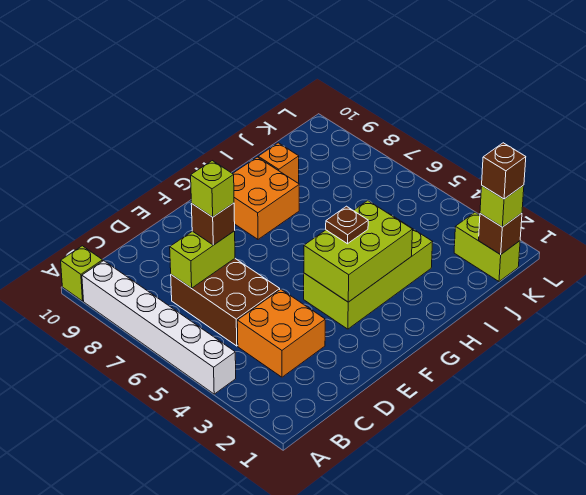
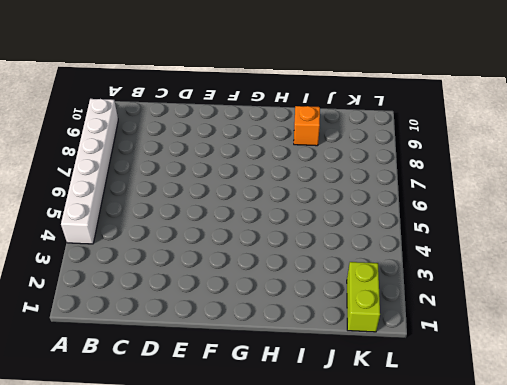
none -> lime brick A10 level 1
none -> orange brick C3:D4 level 1
none -> brown brick C5:D7 level 1

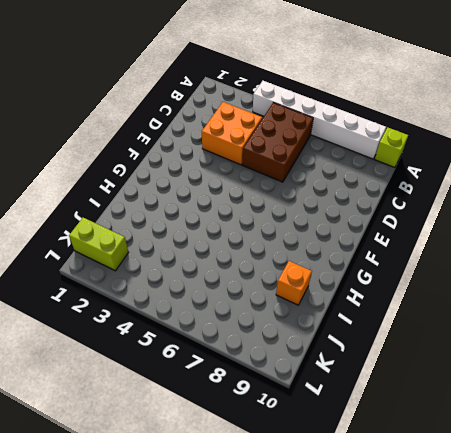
brown brick B5:D6 level 1 -> brown brick C5:D7 level 1
none -> lime brick F3:I4 level 1
none -> orange brick G8:H9 level 1
none -> lime brick C7:D7 level 2

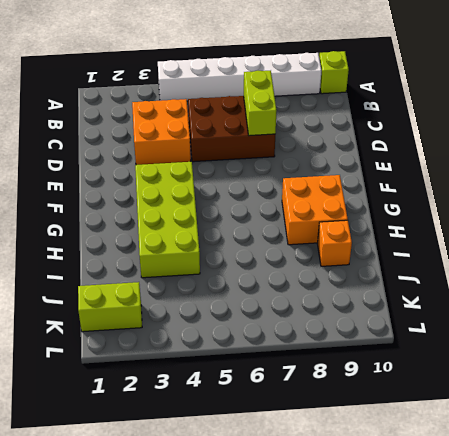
none -> lime brick F3:H4 level 2
none -> brown brick K1 level 2
none -> brown brick D7 level 3

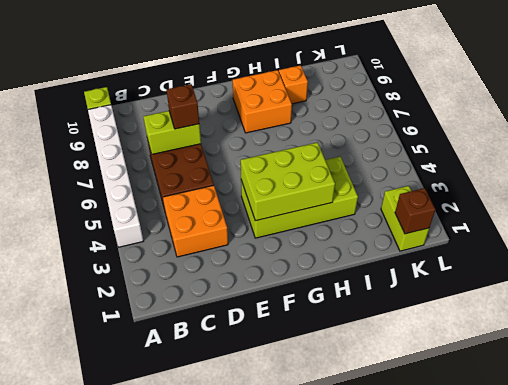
none -> brown plate G4 level 3
none -> lime brick K1 level 3
none -> lime brick D7 level 4

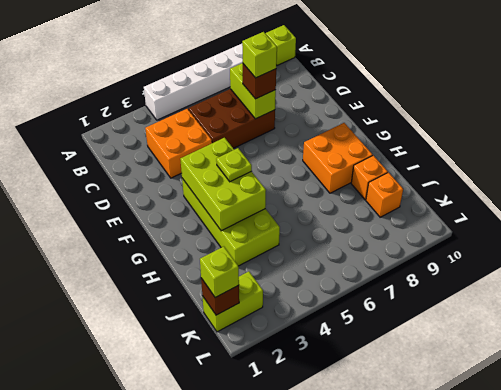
lime plate G4 level 3 -> brown plate G4 level 3
orange brick J9 level 1 -> none
none -> brown brick K1 level 4

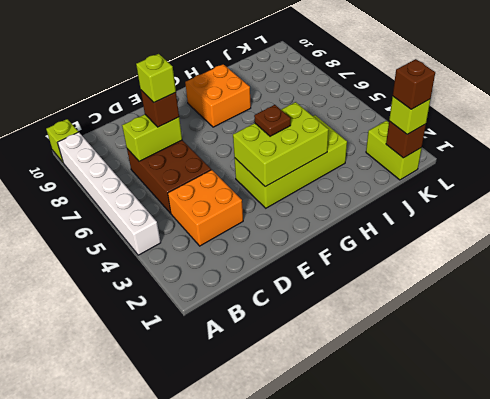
none -> orange brick I9 level 1

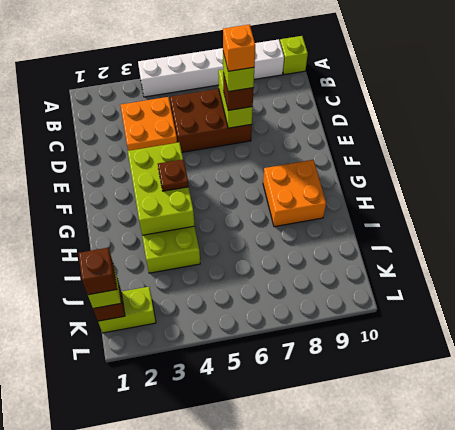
orange brick D7 level 5 -> orange brick I9 level 1

